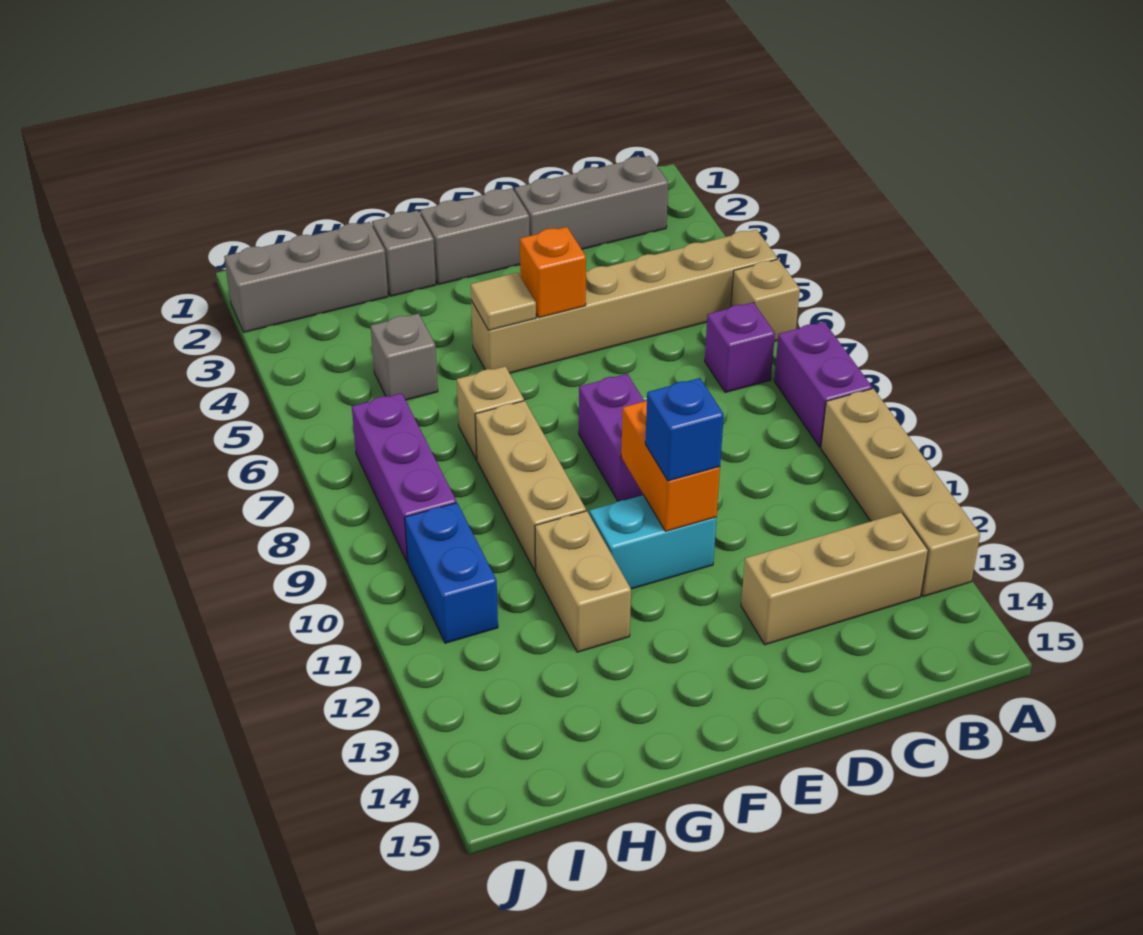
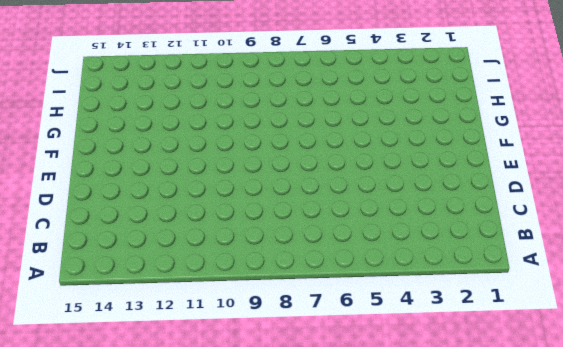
none -> tan brick A5:F5 level 1
none -> tan brick A6 level 1
none -> purple brick A8:A9 level 1

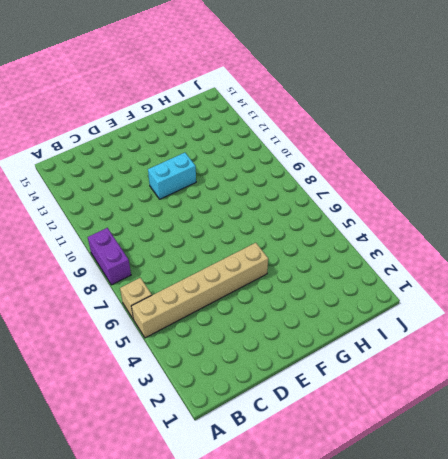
none -> tan brick A10:A13 level 1
none -> grey brick B2:D2 level 1
none -> purple brick B7 level 1

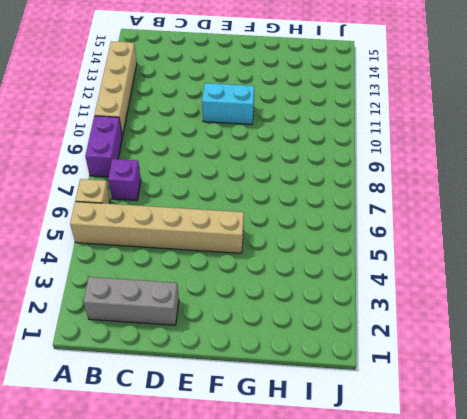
none -> tan brick B13:D13 level 1
none -> grey brick E2:F2 level 1
none -> purple brick E8:E9 level 1

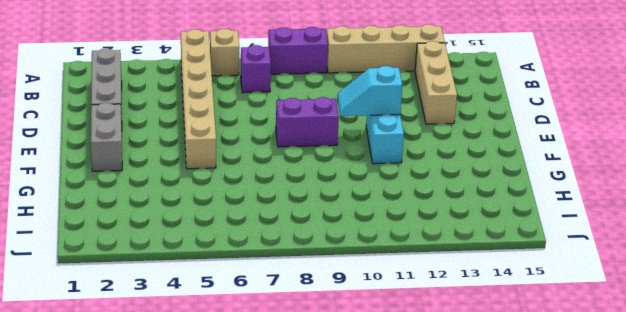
cyan slope E10:E11 level 2 top 11 -> orange brick E10:E11 level 2
none -> grey brick G2 level 1
none -> tan brick G7 level 1
none -> tan brick G8:G10 level 1

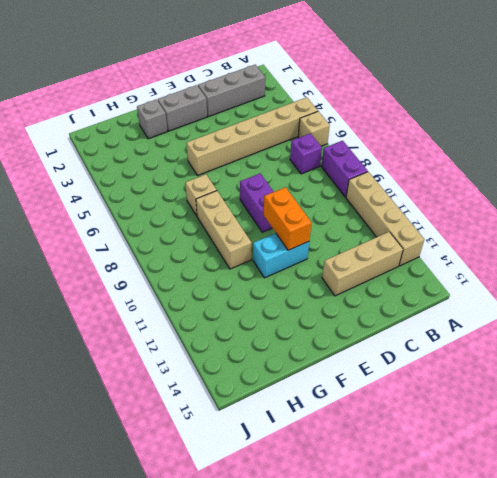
none -> tan brick G11:G12 level 1
none -> grey brick H2:J2 level 1
none -> grey brick H5 level 1

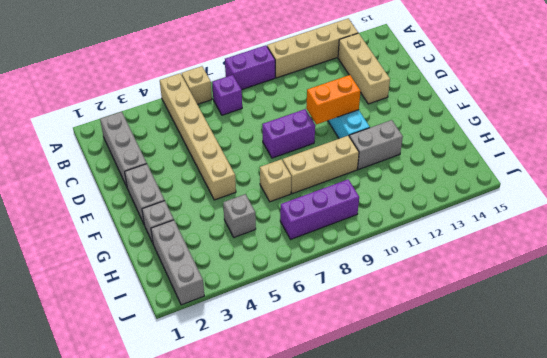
grey brick G11:G12 level 1 -> tan brick G11:G12 level 1
none -> blue brick I10:I11 level 1
none -> orange brick E5 level 2
none -> tan tile F5 level 2

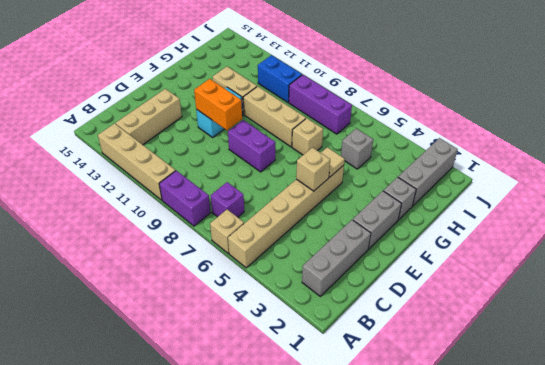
tan brick E5 level 2 -> orange brick E5 level 2
none -> blue brick E11 level 3

